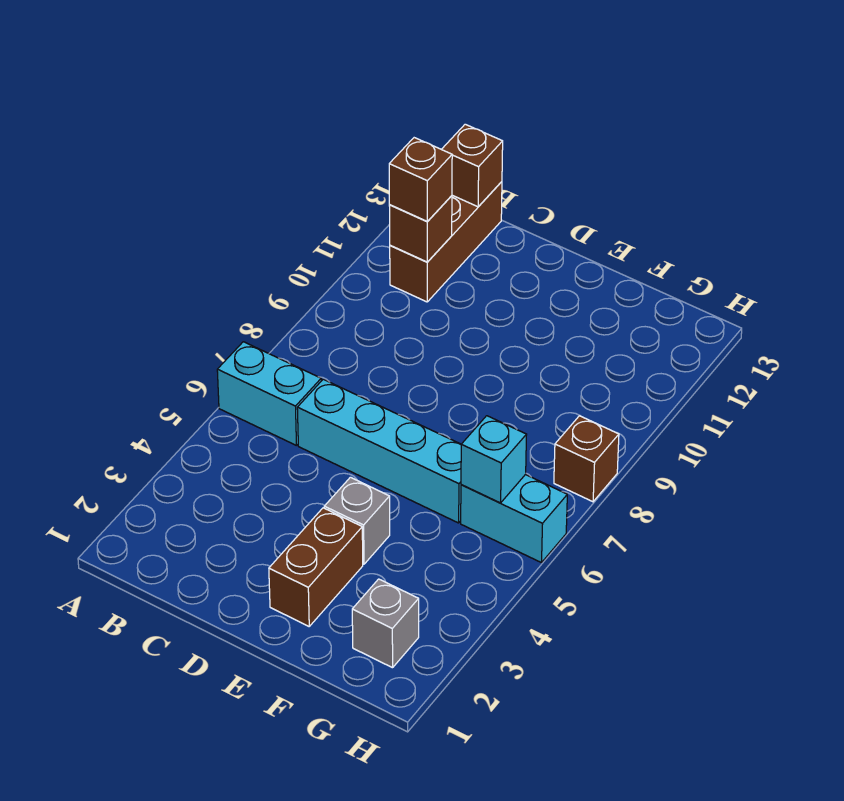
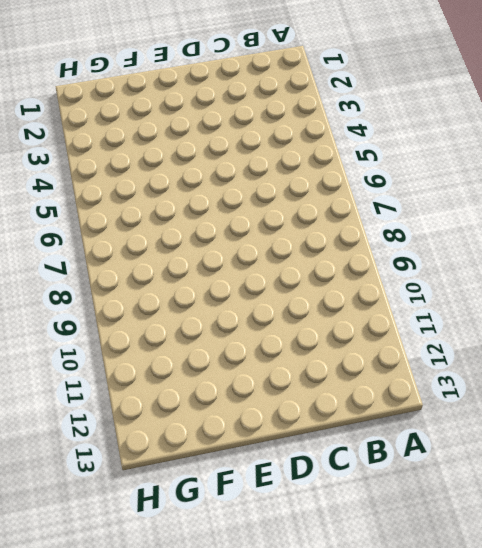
none -> cyan brick A6:B6 level 1
none -> brown brick B11:B13 level 1
none -> cyan brick C6:F6 level 1

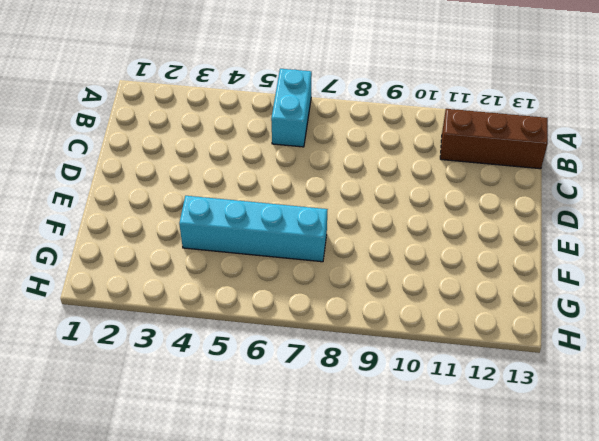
cyan brick F4:F7 level 1 -> cyan brick C6:F6 level 1
none -> brown brick E2:E3 level 1
none -> grey brick E4 level 1
none -> grey brick G2 level 1

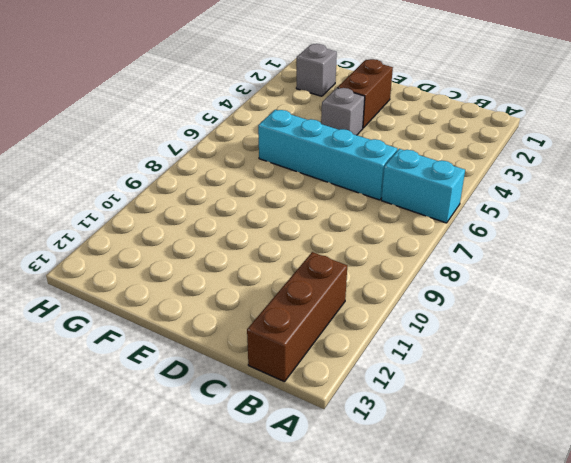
none -> cyan brick G6:H6 level 1
none -> brown brick H8 level 1
none -> brown brick B11 level 2

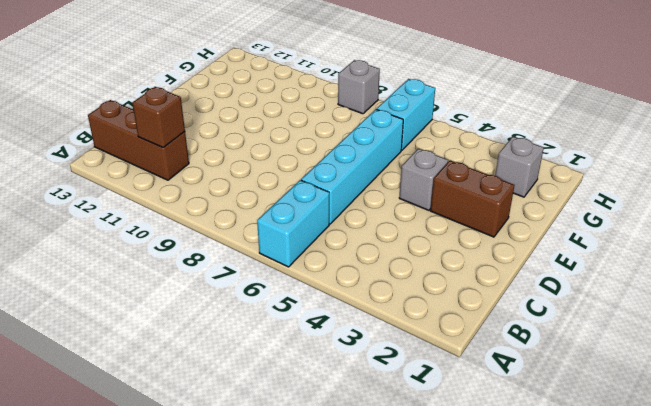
grey brick H8 level 1 -> brown brick H8 level 1
none -> brown brick B13 level 2
none -> cyan brick G6 level 2
none -> brown brick B11 level 3

